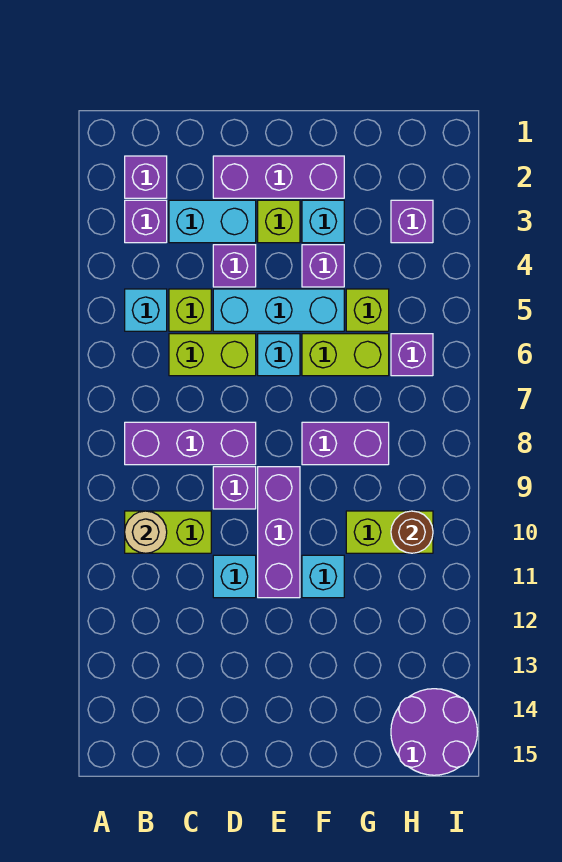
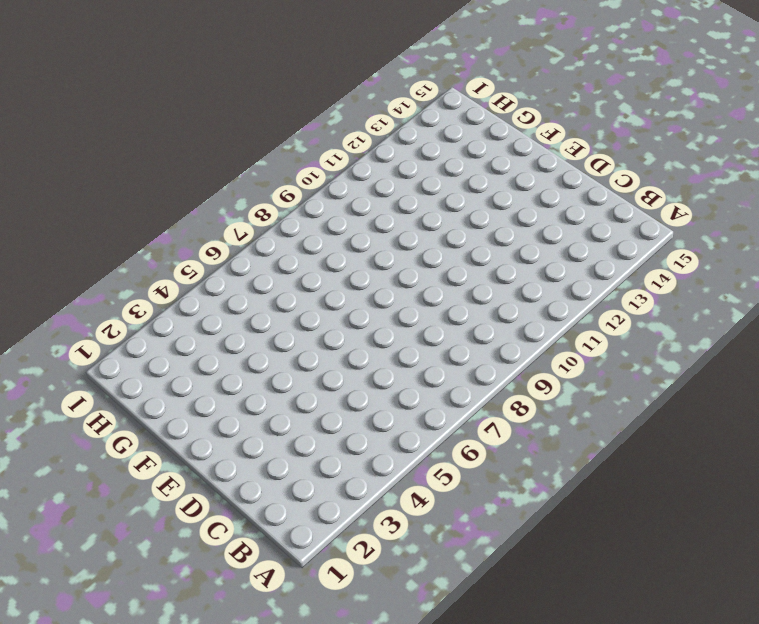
none -> purple brick B2 level 1
none -> purple brick B3 level 1
none -> cyan brick B5 level 1

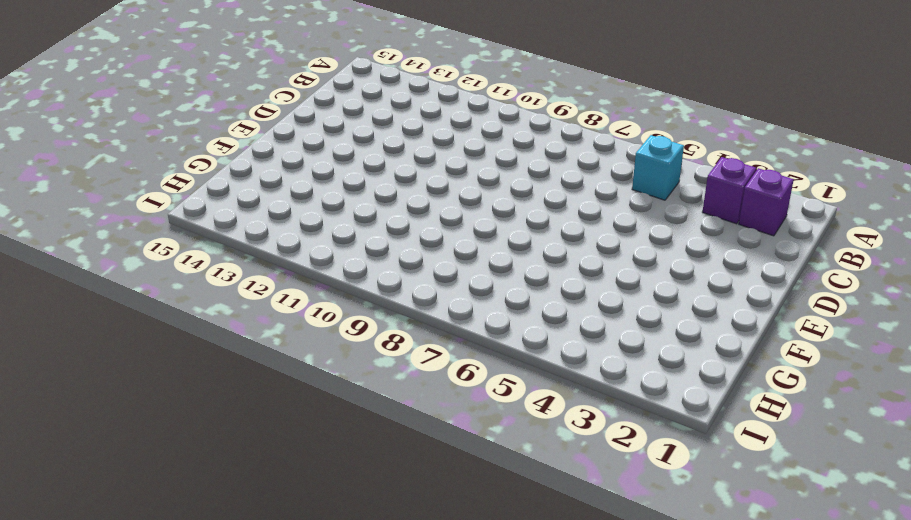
none -> purple brick B8:D8 level 1
none -> lime brick B10:C10 level 1
none -> cyan brick C3:D3 level 1

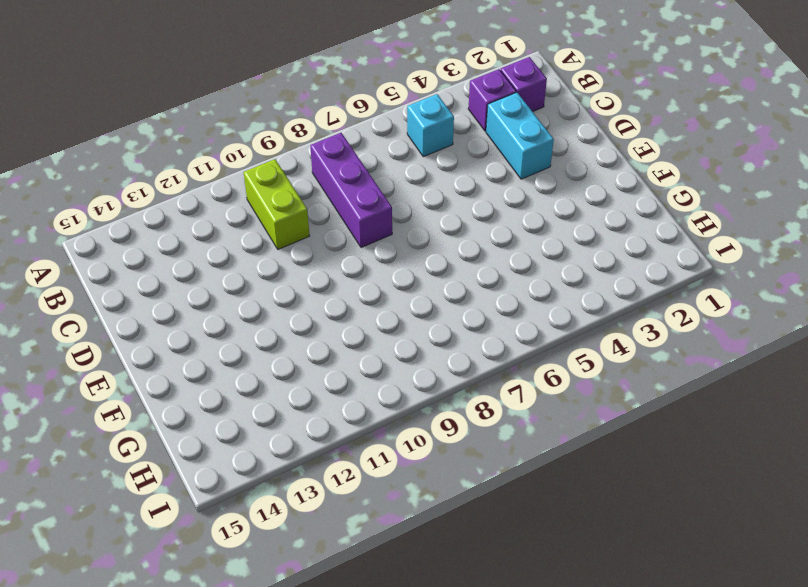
none -> lime brick C5 level 1
none -> lime brick C6:D6 level 1
none -> purple brick D2:F2 level 1

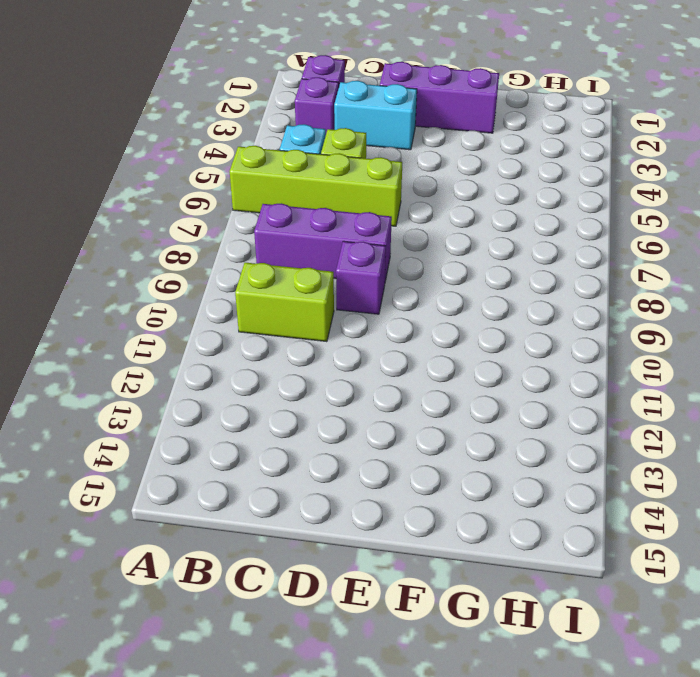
lime brick A6:D6 level 1 -> lime brick C6:D6 level 1
none -> purple brick D4 level 1
none -> cyan brick D5:F5 level 1
none -> cyan brick D11 level 1

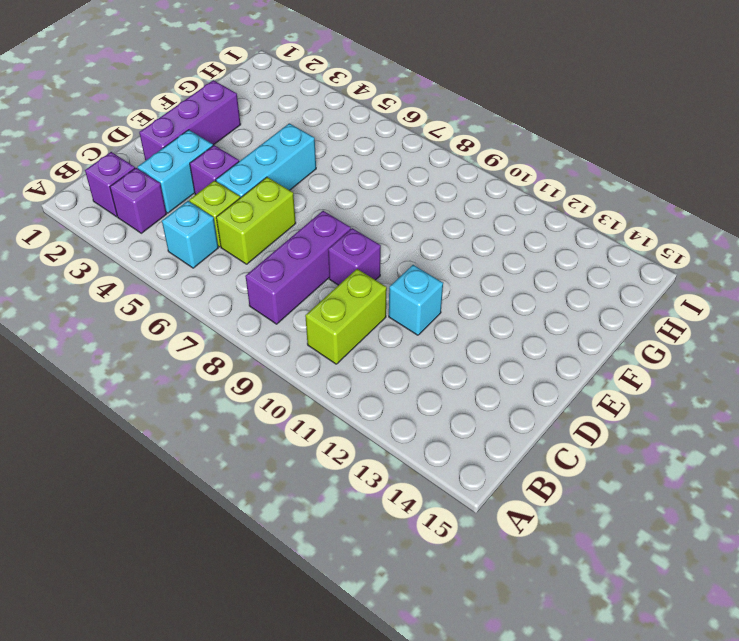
none -> lime brick E3 level 1
none -> cyan brick E6 level 1
none -> purple brick E9:E11 level 1

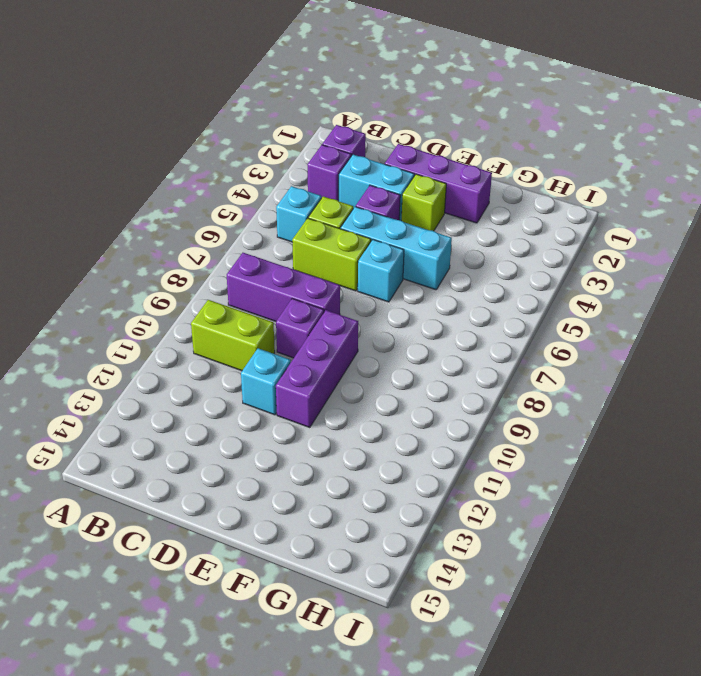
none -> cyan brick F3 level 1
none -> purple brick F4 level 1
none -> lime brick F6:G6 level 1

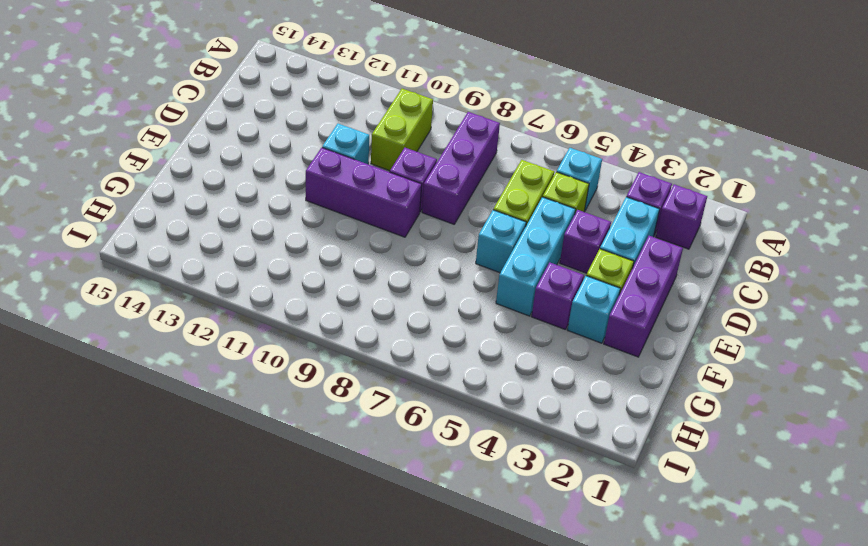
none -> lime brick F6:G6 level 1
none -> purple brick F8:G8 level 1
none -> cyan brick F11 level 1

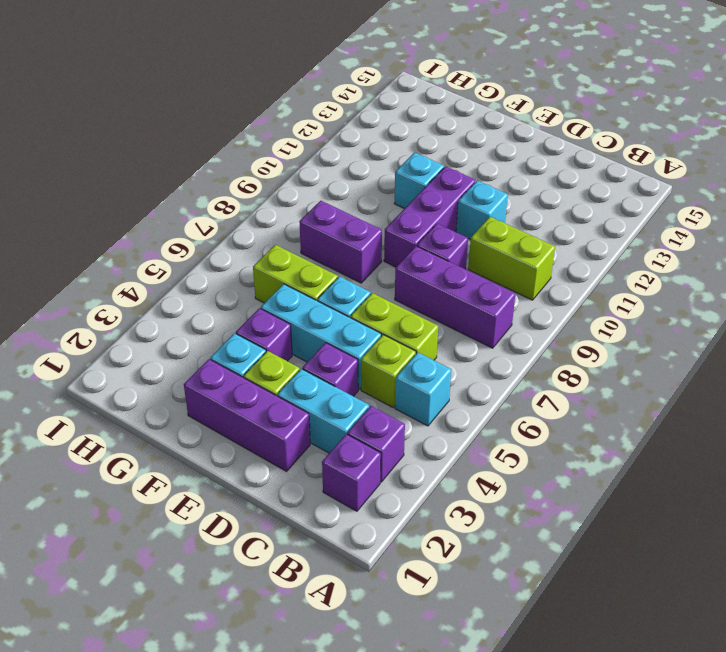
none -> lime brick G5 level 1
none -> lime brick G10:H10 level 1
none -> purple brick H3 level 1

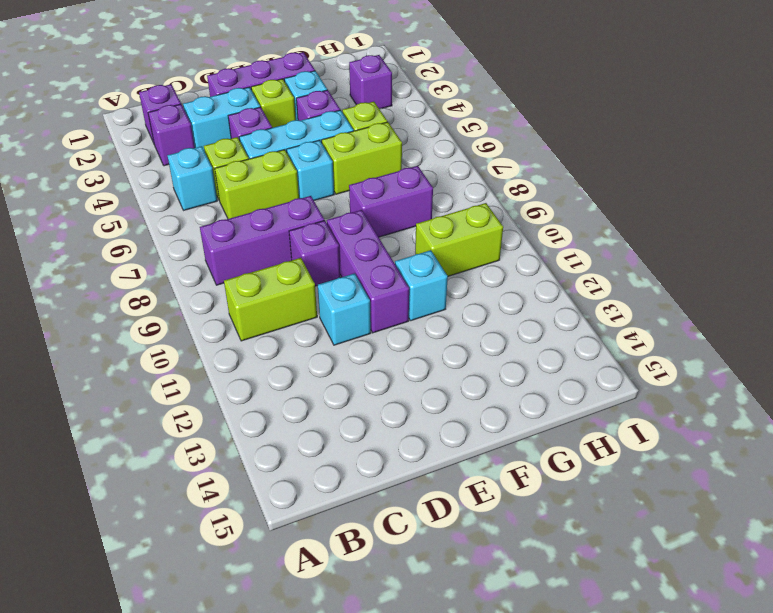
none -> purple brick H6 level 1
none -> purple round brick H14:I15 level 1
none -> tan round brick B10 level 2

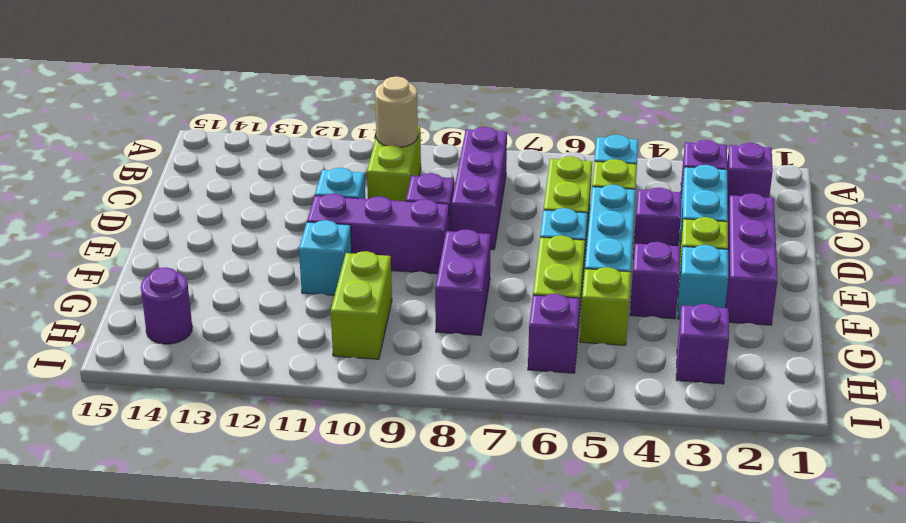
purple round brick H14 level 1 -> purple round brick H14:I15 level 1
none -> brown round brick H10 level 2

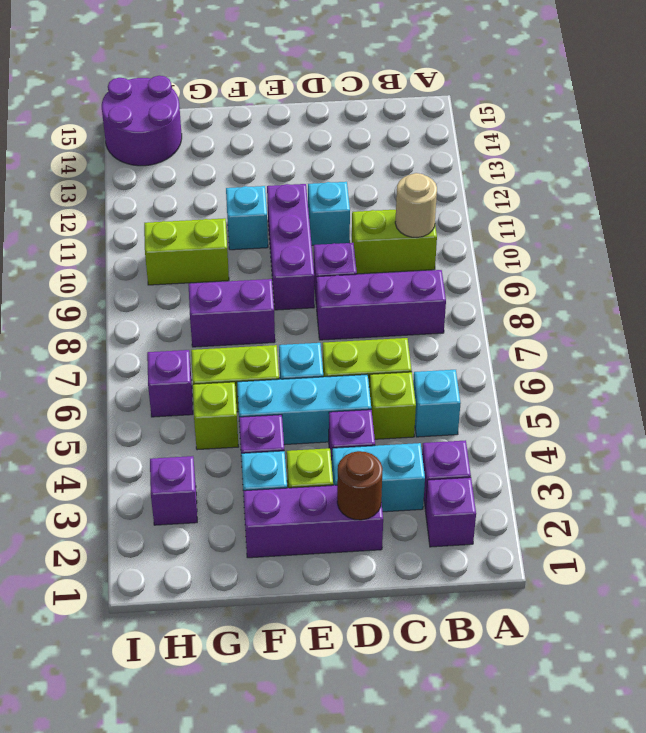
brown round brick D2 level 2 -> brown round brick H10 level 2

